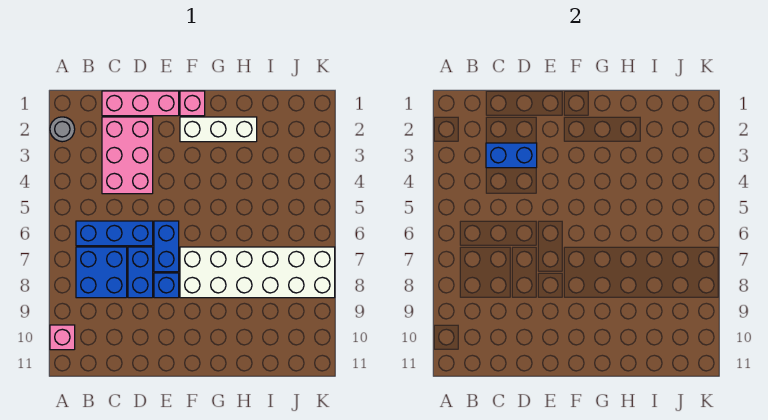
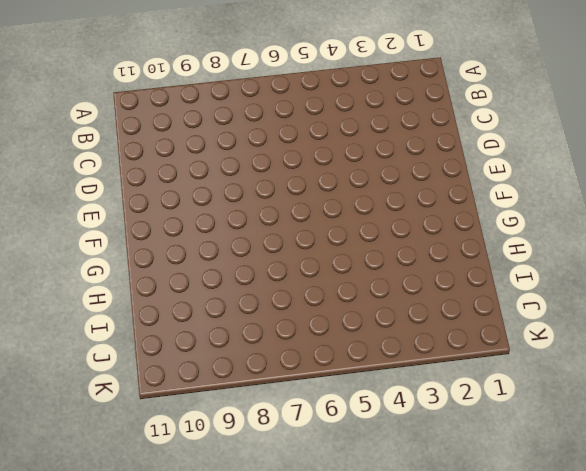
none -> grey round brick A2 level 1
none -> pink brick A10 level 1
none -> blue brick B6:D6 level 1

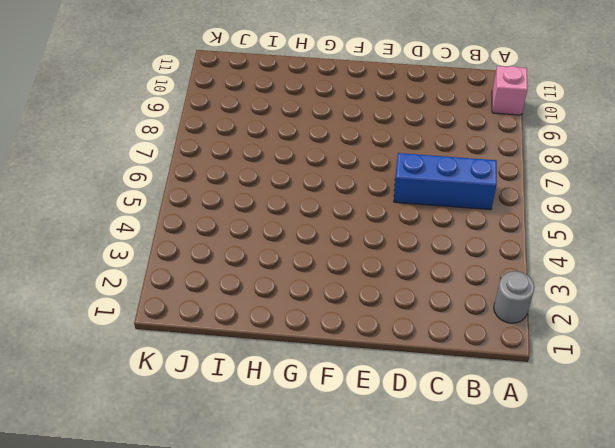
none -> blue brick B7:C8 level 1
none -> pink brick C1:E1 level 1
none -> pink brick C2:D4 level 1

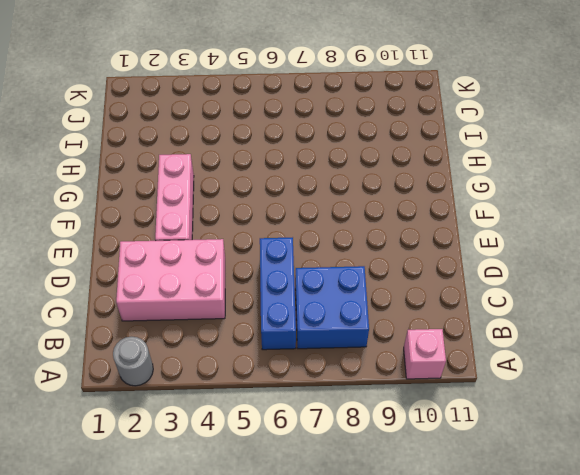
pink brick E3:G3 level 1 -> pink brick C1:E1 level 1
none -> blue brick D7:D8 level 1
none -> blue brick E6:E7 level 1
none -> blue brick E8 level 1

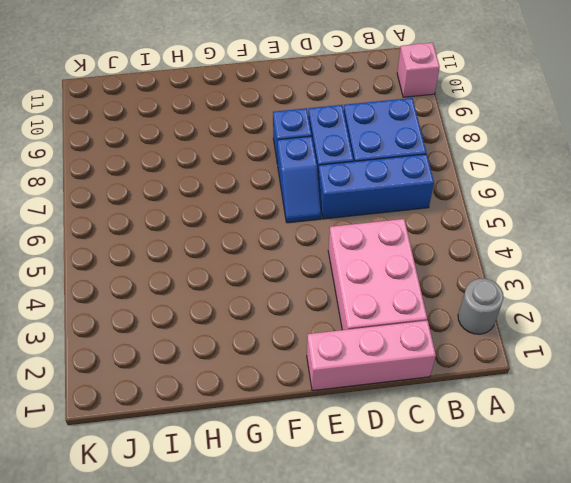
blue slope E6:E7 level 1 top 7 -> blue brick E6:E7 level 1
none -> pink brick F1 level 1
none -> white brick F2:H2 level 1
none -> white brick F7:K8 level 1

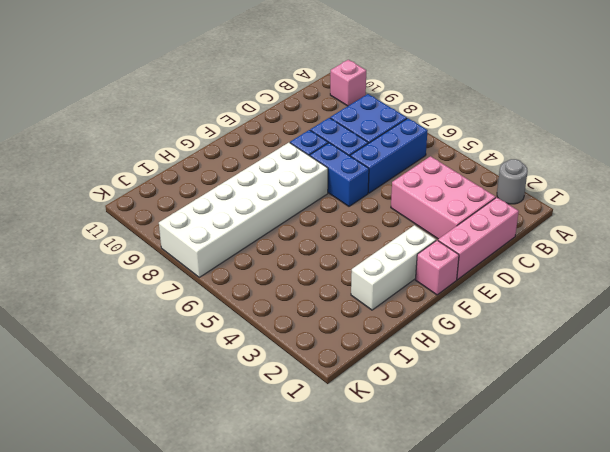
none -> blue brick C3:D3 level 2

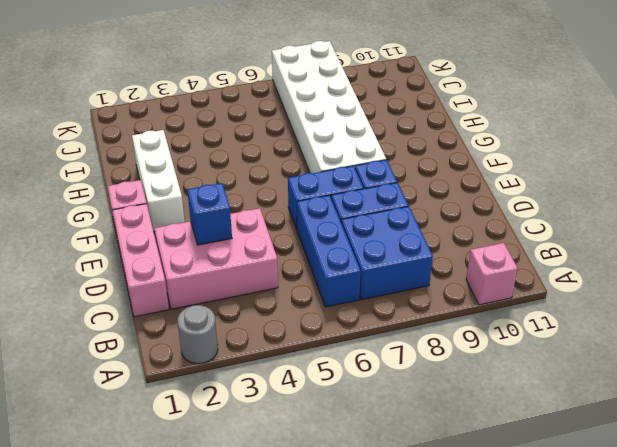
blue brick D3 level 2 -> blue brick C3:D3 level 2

